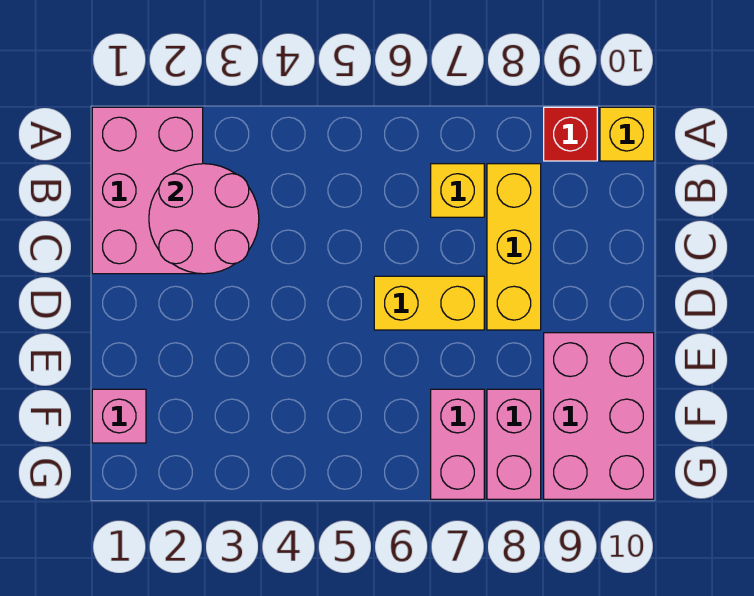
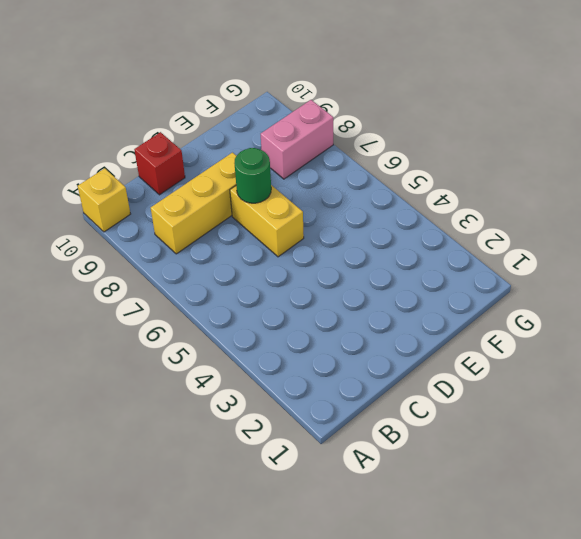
red brick C10 level 1 -> red brick A9 level 1
green round brick D7 level 2 -> none
none -> pink brick A1:C2 level 1
none -> yellow brick B7 level 1

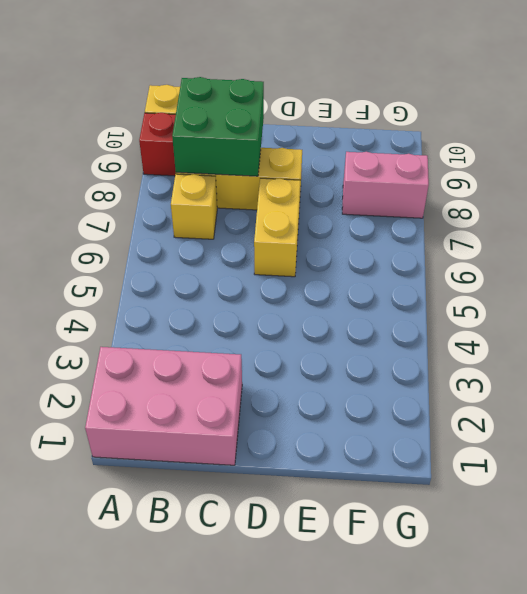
green brick B8:C9 level 2 -> none
none -> pink brick E9:G10 level 1
none -> pink brick F1 level 1

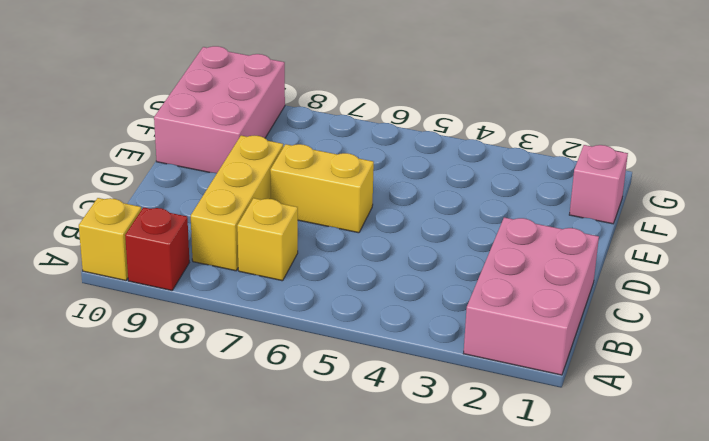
none -> pink brick F7:G7 level 1
none -> pink brick F8:G8 level 1

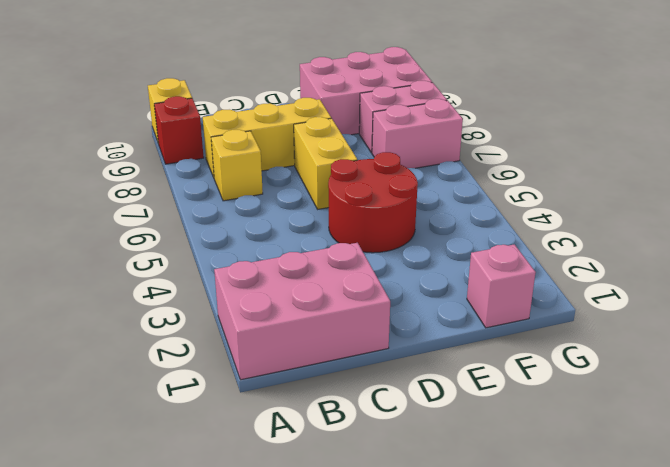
red round brick D4:E5 level 1 -> none
none -> pink round brick B2:C3 level 2

